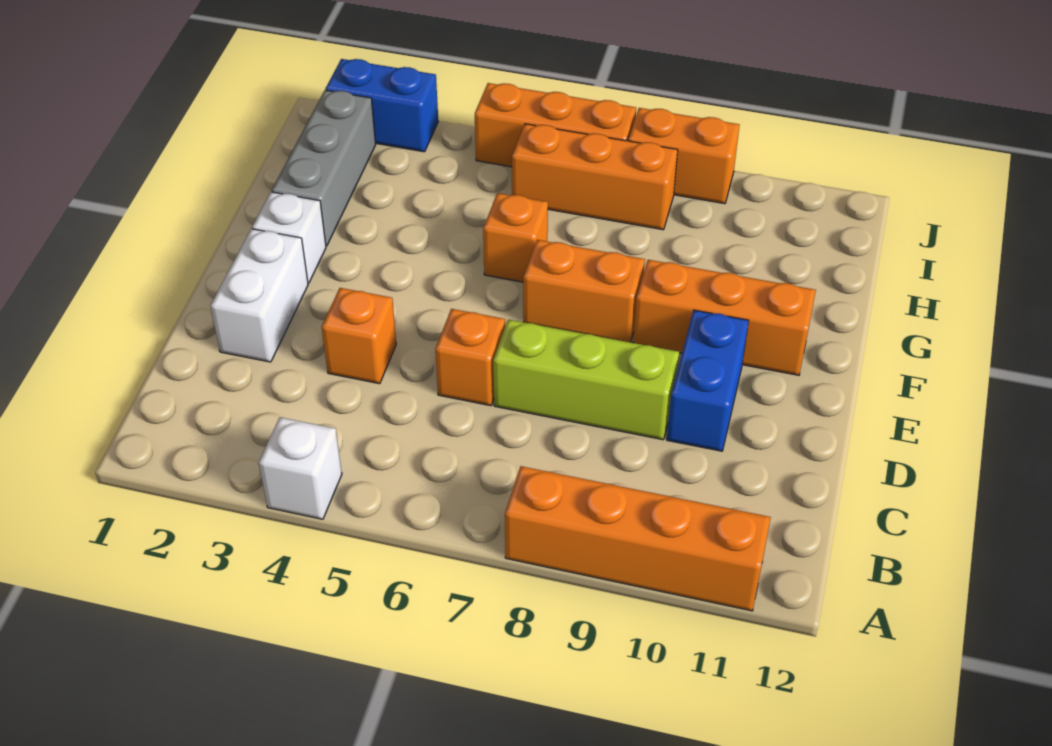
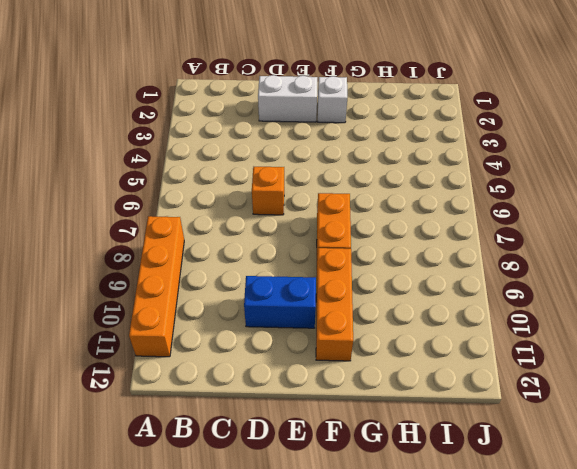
none -> white brick A4 level 1
none -> orange brick D4 level 1
none -> lime brick D7:D9 level 1

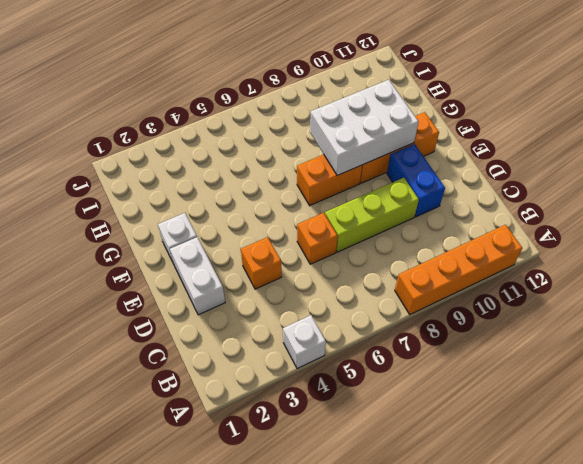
white brick F8:G10 level 2 -> none
none -> grey brick G2:I2 level 1
none -> orange brick G6 level 1
none -> orange brick I6:I8 level 1

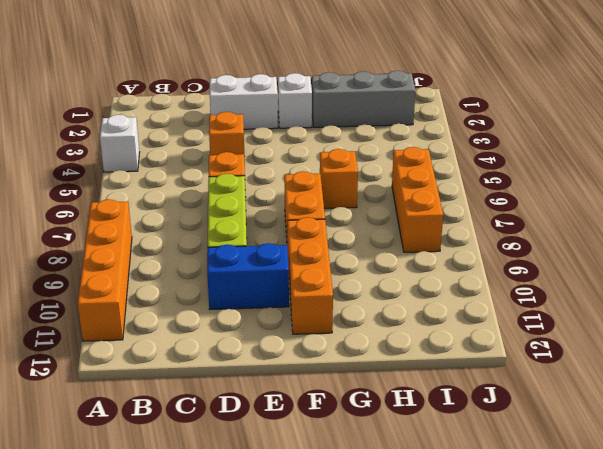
none -> blue brick J2:J3 level 1
none -> orange brick J5:J7 level 1
none -> orange brick J8:J9 level 1

